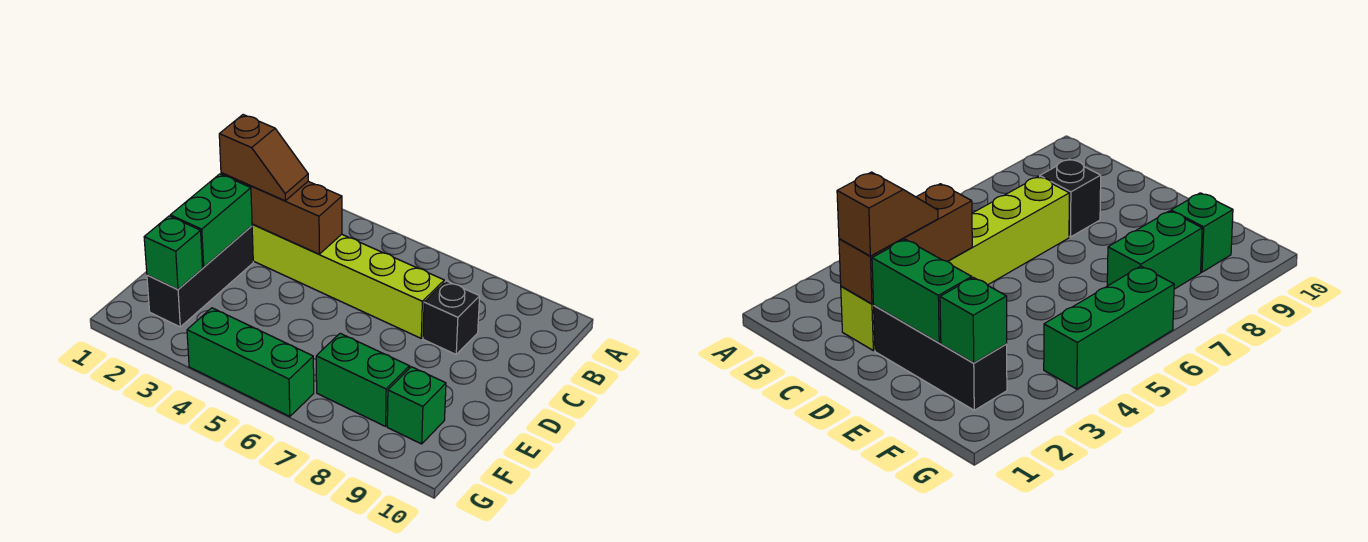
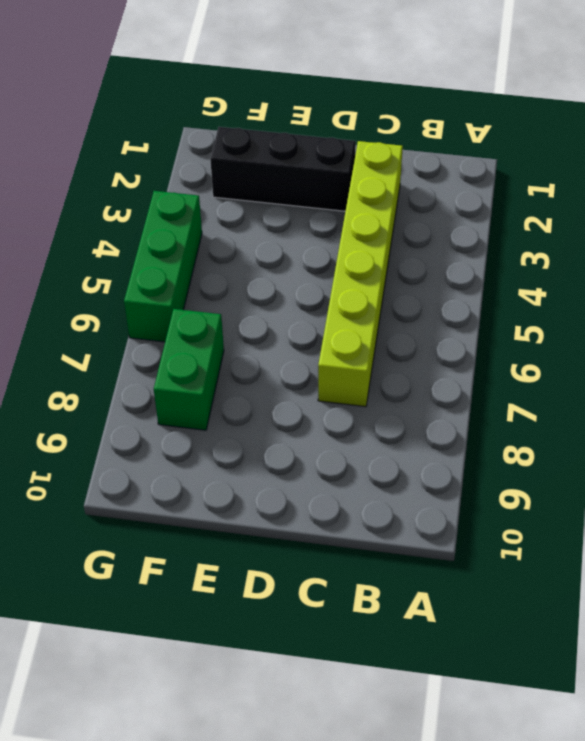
none -> black brick C8 level 1
none -> green brick F9 level 1

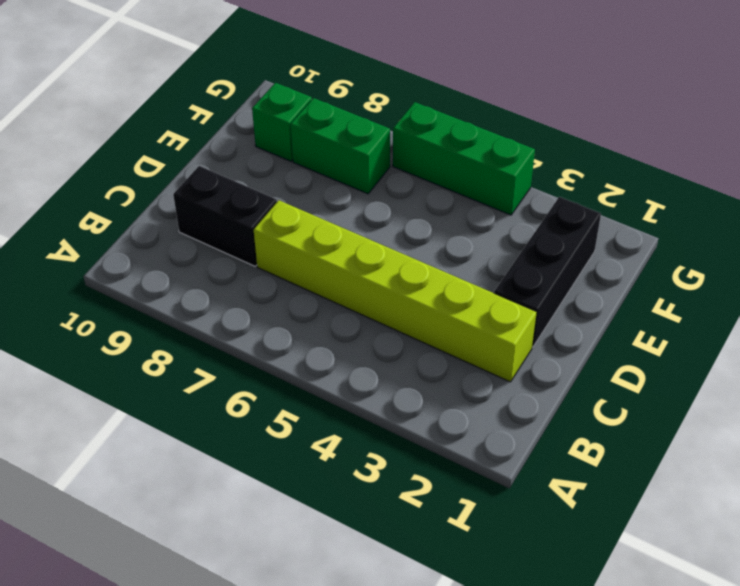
black brick C8:C9 level 1 -> black brick C8 level 1
none -> brown brick C2:C4 level 2
none -> green brick D2:E2 level 2

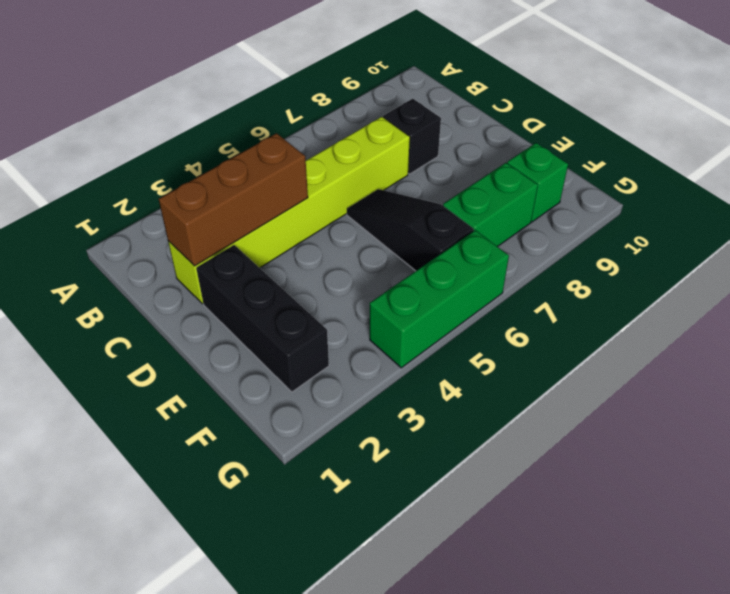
black slope D6:F6 level 1 top F -> none
none -> green brick D2:E2 level 2
none -> green brick F2 level 2

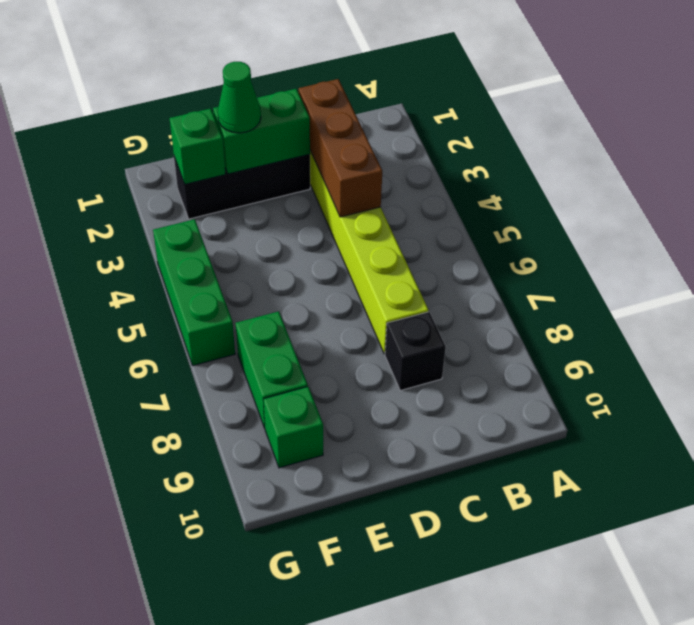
green cone E2 level 3 -> none
none -> brown slope C2:C3 level 3 top 2

